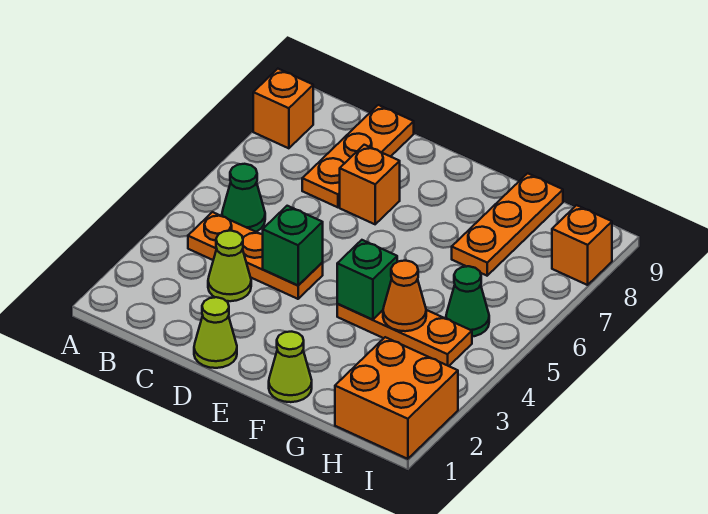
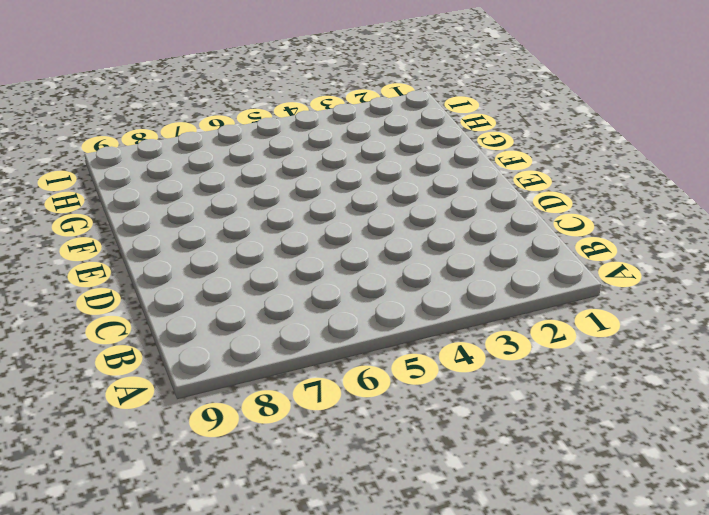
none -> orange brick A8 level 1
none -> orange plate B4:D4 level 1
none -> green cone B5 level 1

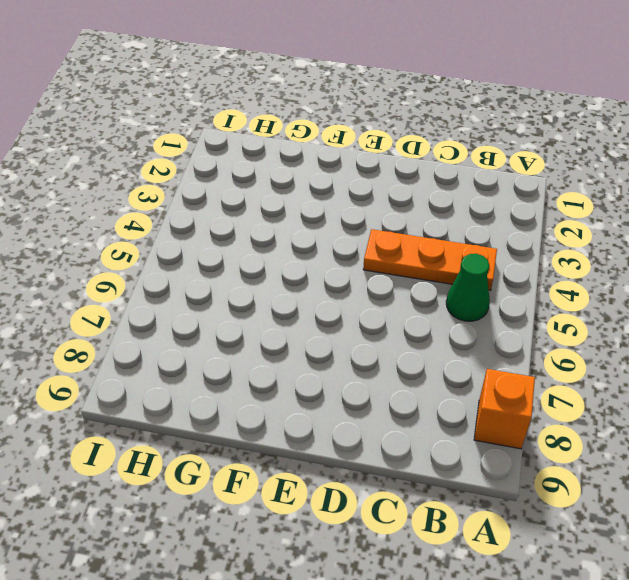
none -> lime cone C3 level 1
none -> orange plate C7:C9 level 1
none -> lime cone D1 level 1

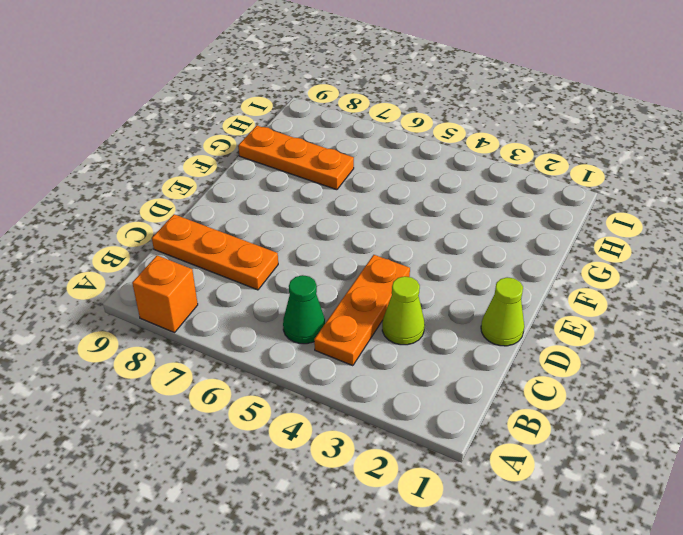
none -> orange brick D7 level 1
none -> lime cone F1 level 1
none -> orange plate F4:H4 level 1

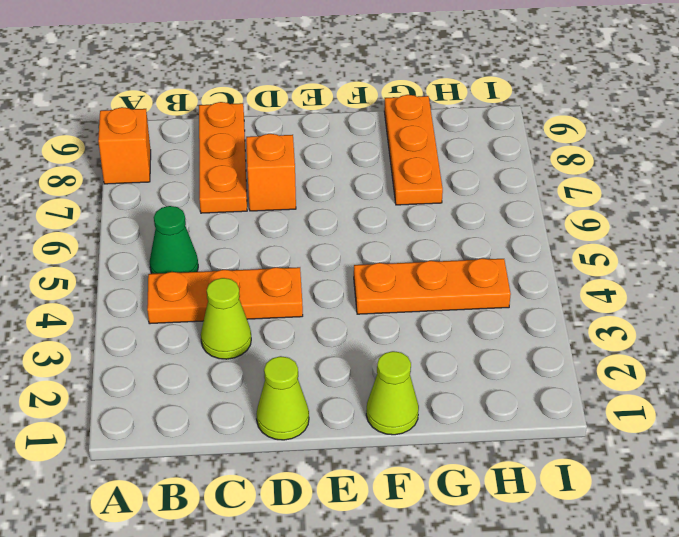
none -> orange brick H1:I2 level 1
none -> green cone H5 level 1
none -> orange brick I8 level 1

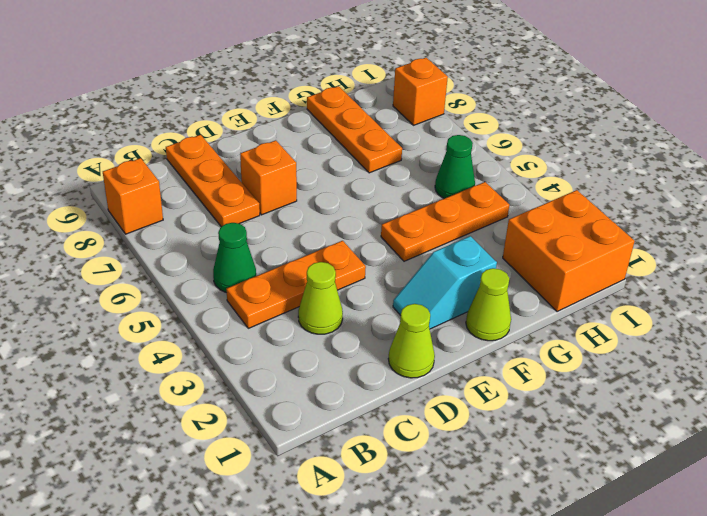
cyan slope E2:F2 level 1 top F -> none
none -> green brick D4 level 2
none -> green brick F4 level 2
none -> orange cone G4 level 2

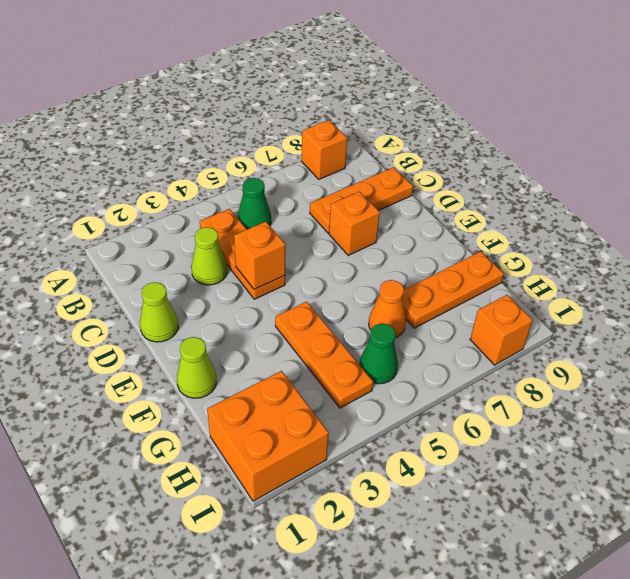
orange brick D4 level 2 -> green brick D4 level 2
orange cone G6 level 1 -> orange cone G4 level 2
none -> green brick F4 level 2

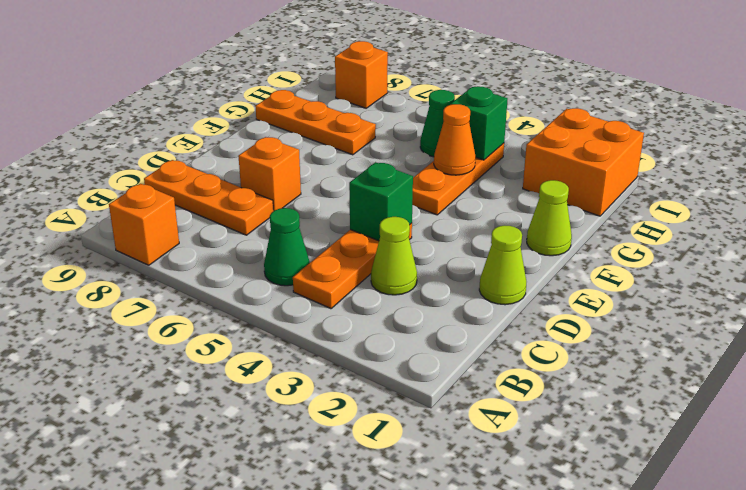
green brick H4 level 2 -> green brick F4 level 2

